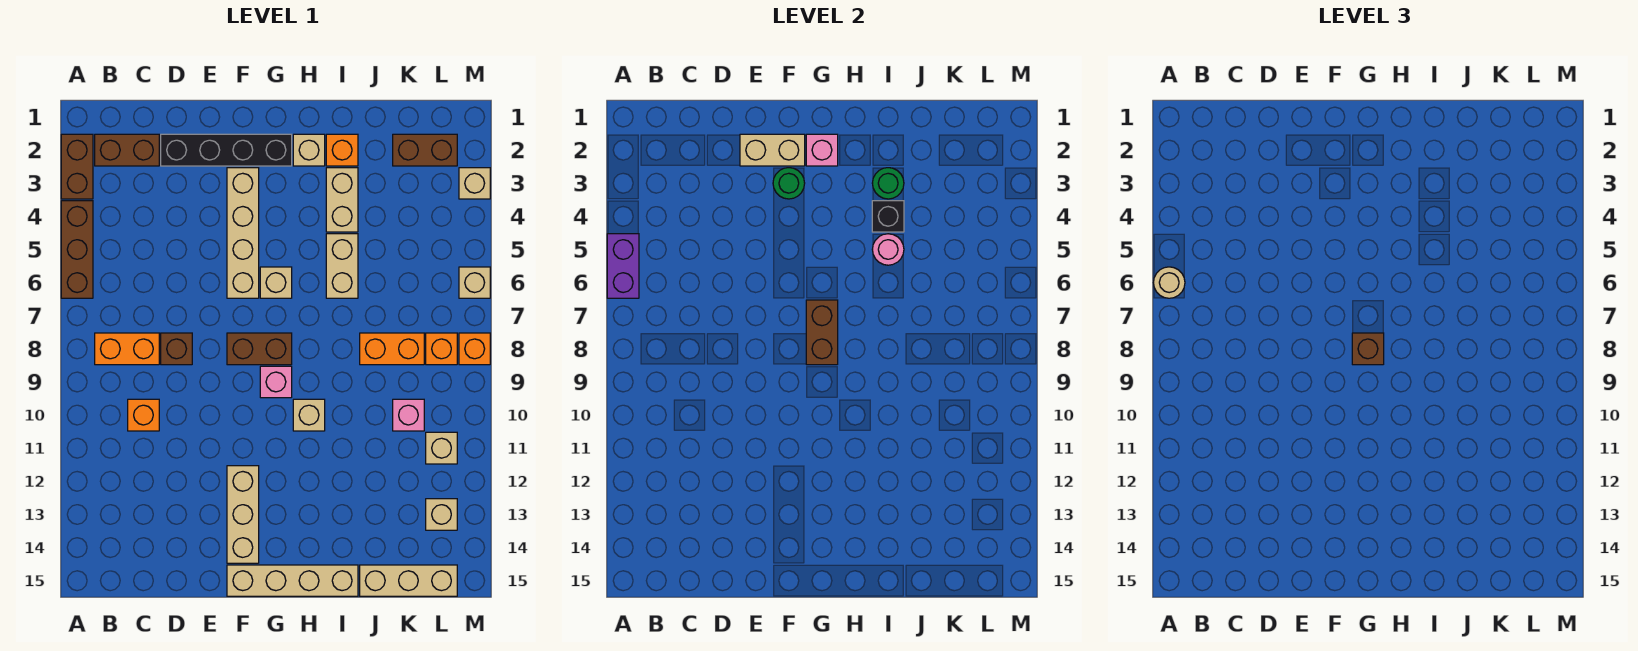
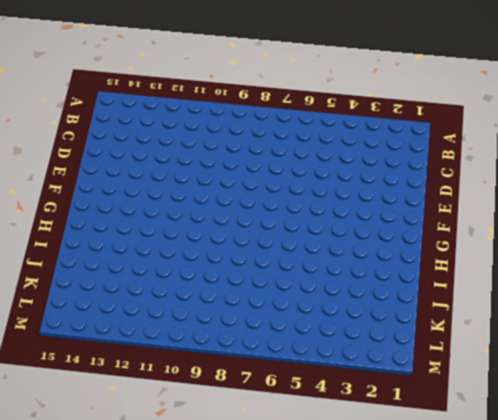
none -> brown brick A2:A3 level 1
none -> brown brick A4:A6 level 1
none -> brown brick B2:C2 level 1
none -> orange brick B8:C8 level 1

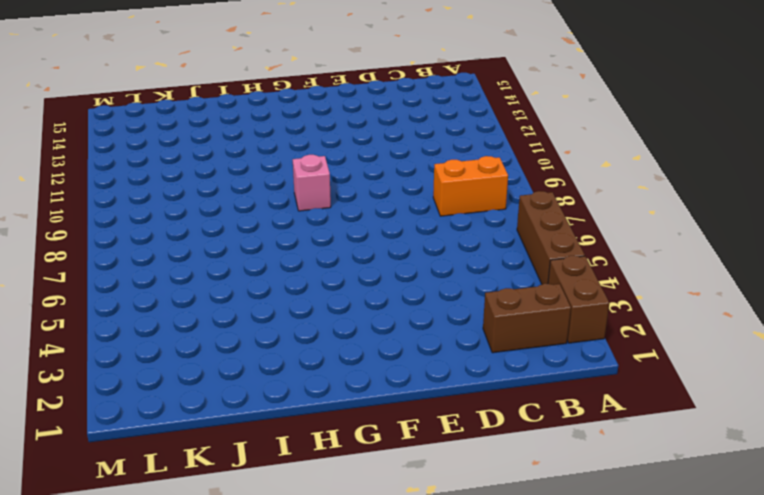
none -> orange brick C10 level 1
none -> black brick D2:G2 level 1
none -> brown brick D8 level 1
none -> tan brick F3:F6 level 1

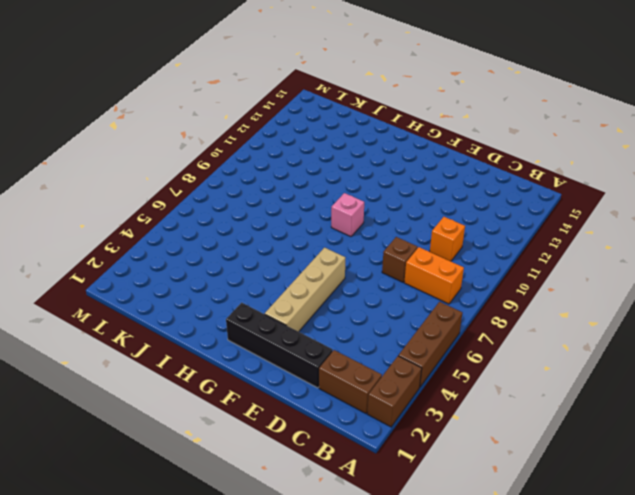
none -> brown brick F8:G8 level 1
none -> tan brick F12:F14 level 1
none -> tan brick F15:I15 level 1
none -> tan brick G6 level 1

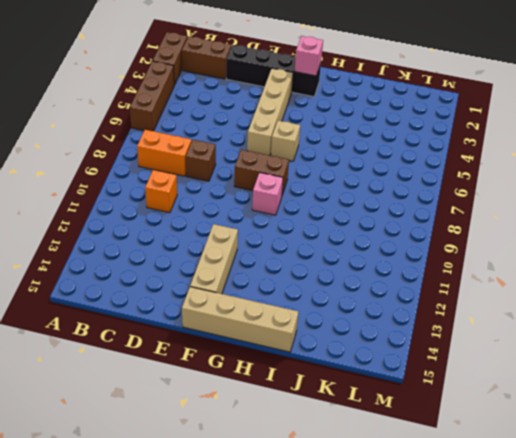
none -> tan brick H2 level 1
none -> tan brick H10 level 1
none -> orange brick I2 level 1
none -> tan brick I3:I4 level 1

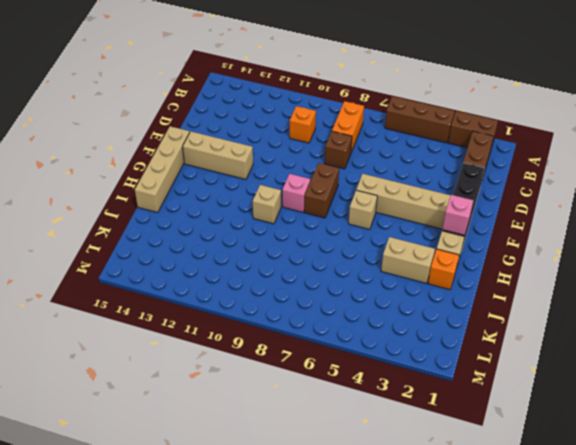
none -> tan brick I5:I6 level 1
none -> orange brick J8:K8 level 1
none -> tan brick J15:L15 level 1
none -> brown brick K2:L2 level 1

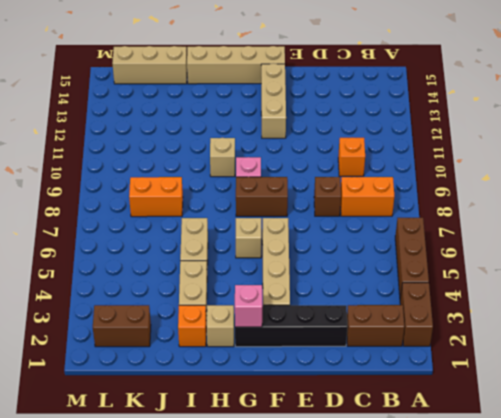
none -> pink brick K10 level 1
none -> orange brick L8 level 1
none -> tan brick L11 level 1
none -> tan brick L13 level 1

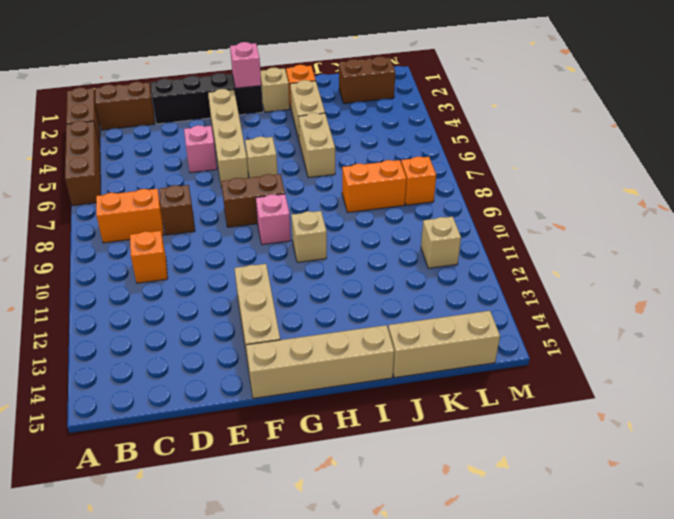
pink brick E5 level 1 -> pink brick K10 level 1
none -> tan brick L13 level 1
none -> tan brick M3 level 1
none -> tan brick M6 level 1
none -> orange brick M8 level 1

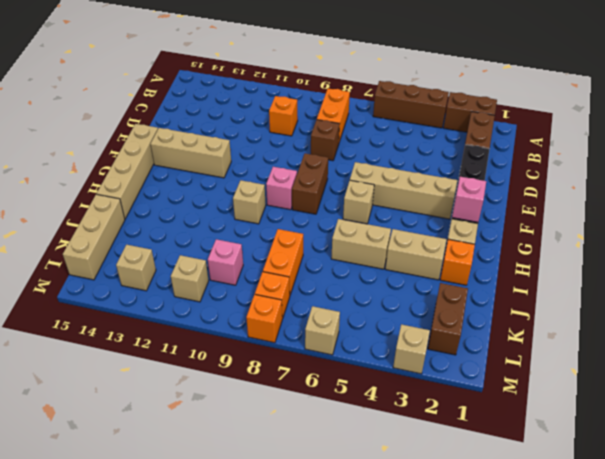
none -> purple brick A5:A6 level 2
none -> tan brick E2:F2 level 2
none -> green round brick F3 level 2
none -> brown brick G7:G8 level 2

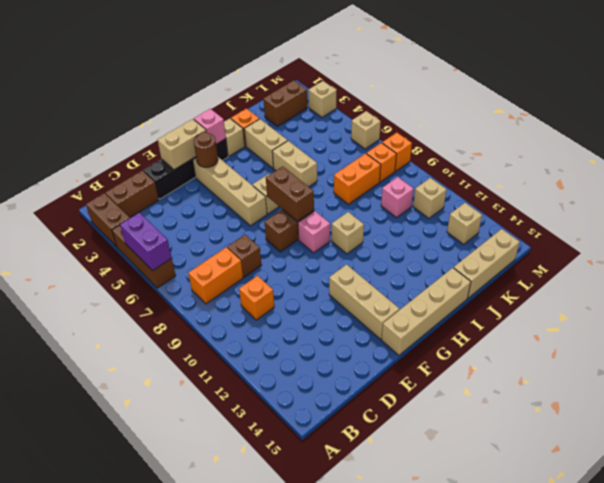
brown round brick F3 level 2 -> green round brick F3 level 2
none -> green round brick I3 level 2
none -> black brick I4 level 2
none -> pink round brick I5 level 2
none -> tan round brick A6 level 3

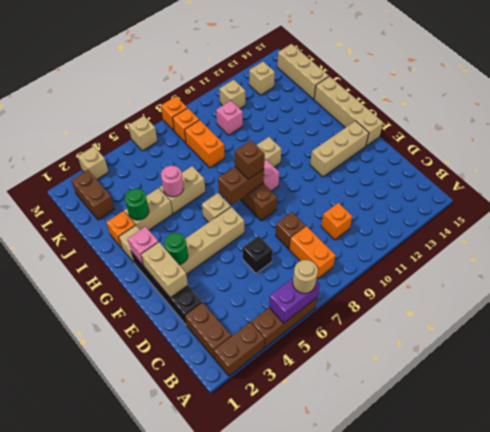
black brick D6 level 1 -> black brick I4 level 2

